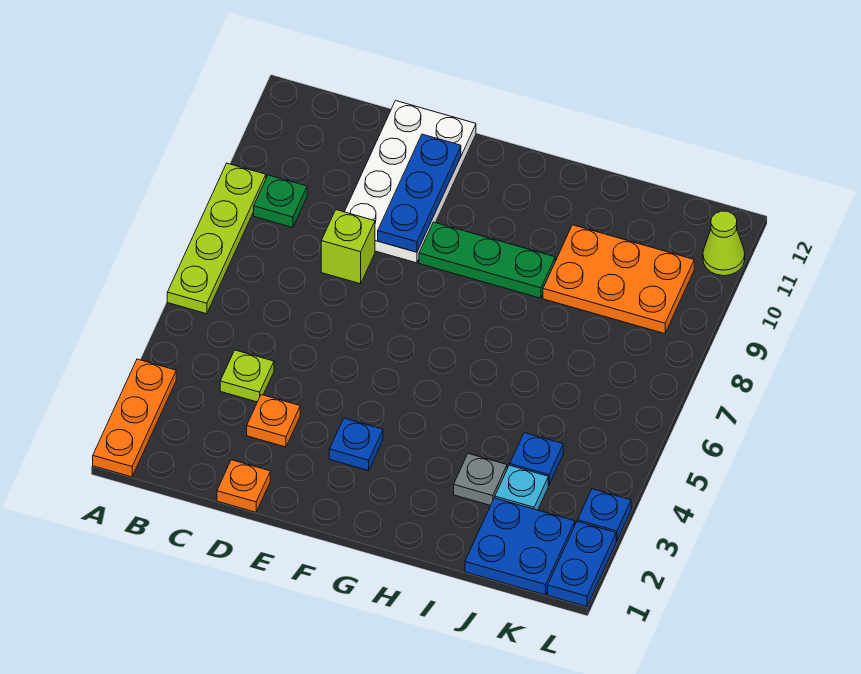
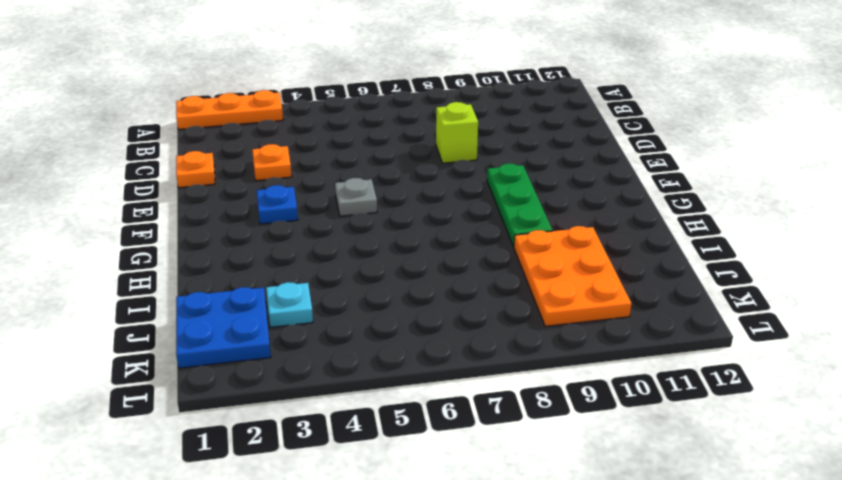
grey plate F5 level 1 -> grey plate I3 level 1
none -> lime plate A6:A9 level 1
none -> green plate B9 level 1
none -> lime plate C4 level 1

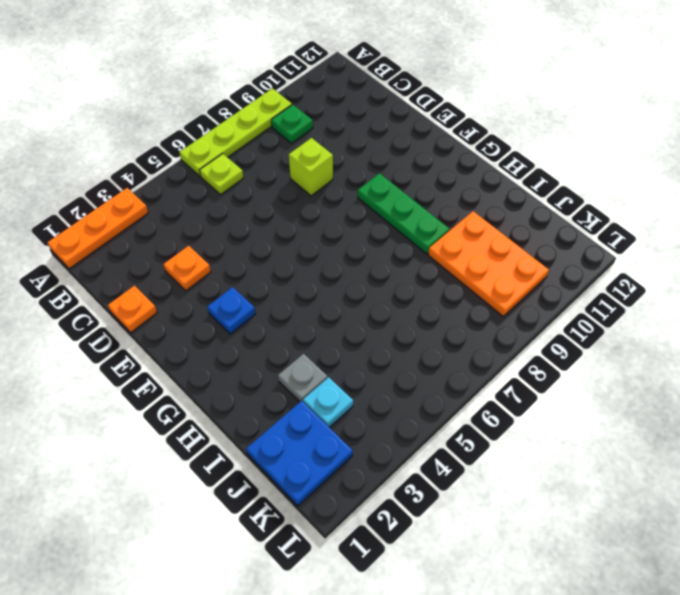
lime plate B6 level 1 -> lime plate C4 level 1
none -> white plate D9:E12 level 1
none -> blue plate J4 level 1
none -> blue plate L1:L2 level 1

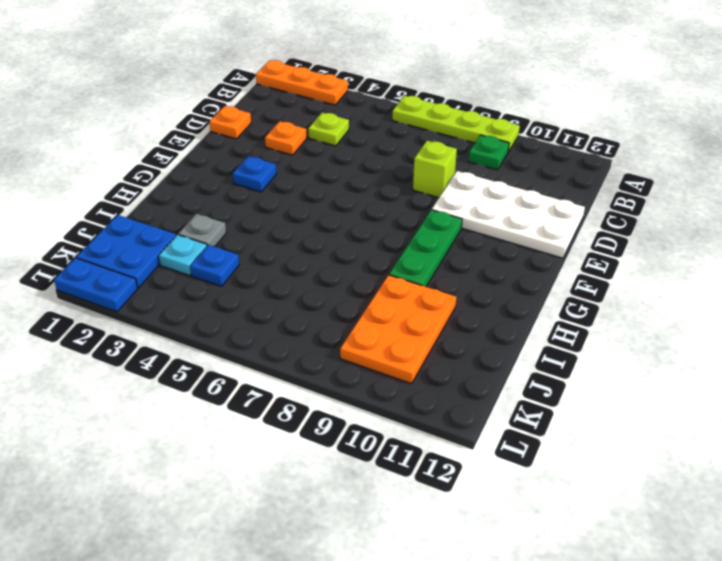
none -> blue plate L3 level 1
none -> lime cone L11 level 1
none -> blue plate E9:E11 level 2

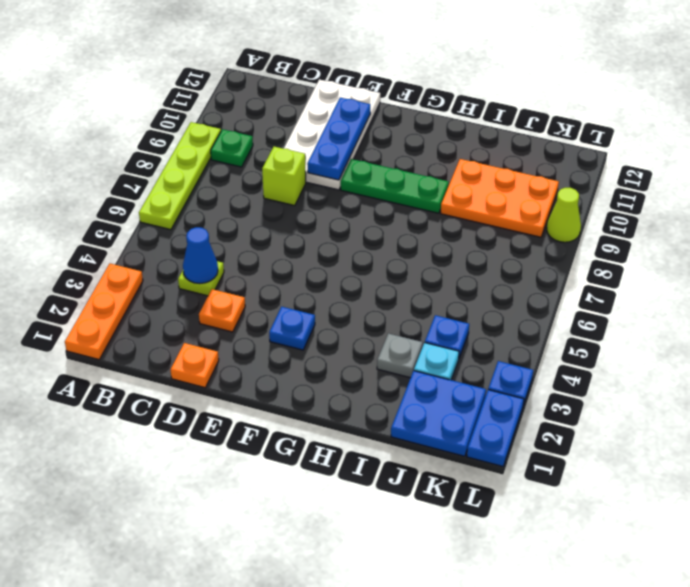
blue cone C4 level 2 -> none
lime cone L9 level 1 -> lime cone L11 level 1

